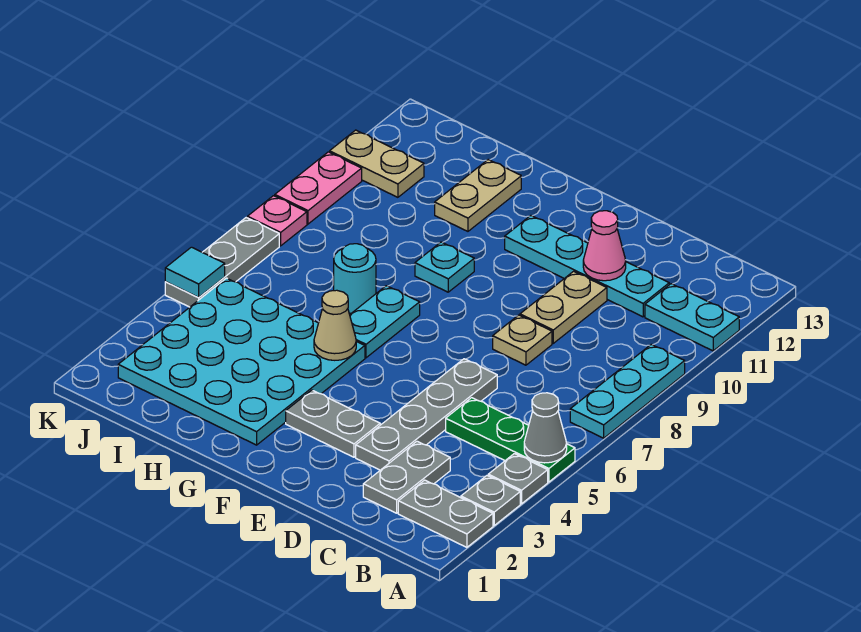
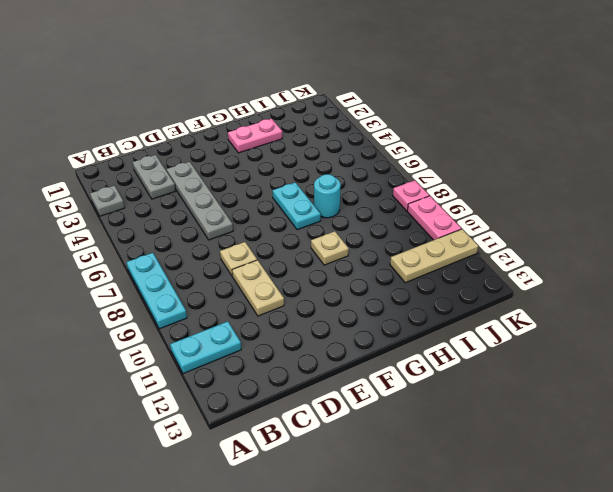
pink plate G2:H2 level 1 -> cyan plate G2:J5 level 1
tan plate G9 level 1 -> cyan plate G9 level 1
tan plate I11:K11 level 1 -> tan plate J11:K11 level 1
none -> grey plate A2:B2 level 1
none -> grey plate A4 level 1
none -> green plate A5:C5 level 1

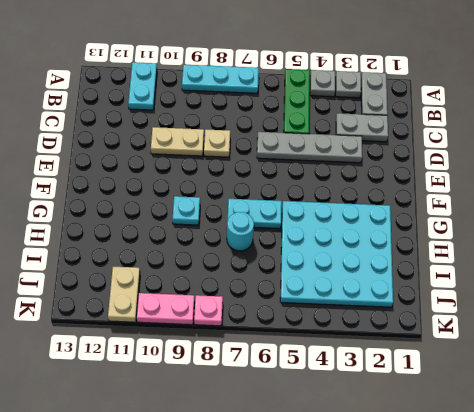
none -> cyan plate C11:F11 level 1
none -> grey plate E3:F3 level 1
none -> tan plate H11:H12 level 1

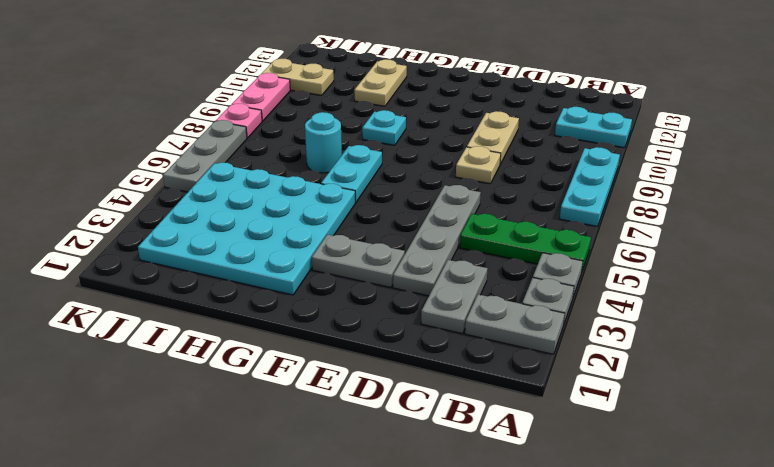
none -> cyan plate C11:F11 level 1
none -> grey cone A5 level 2
none -> pink cone D11 level 2

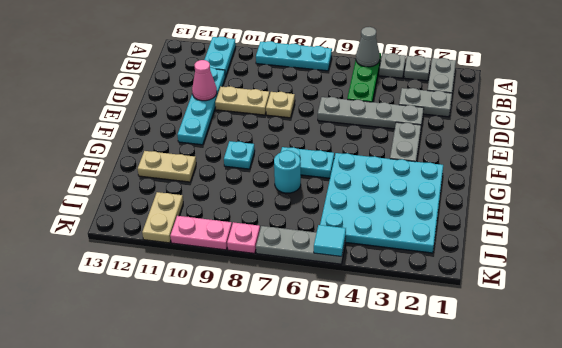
none -> tan cone G5 level 2

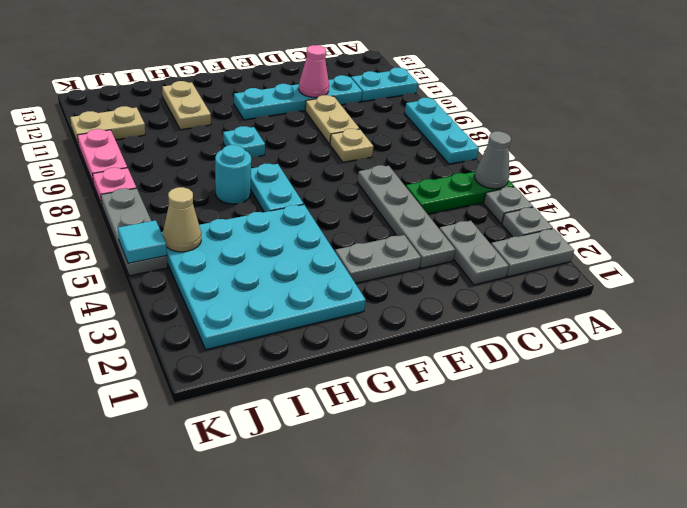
tan cone J5 level 2 -> tan cone G5 level 2

